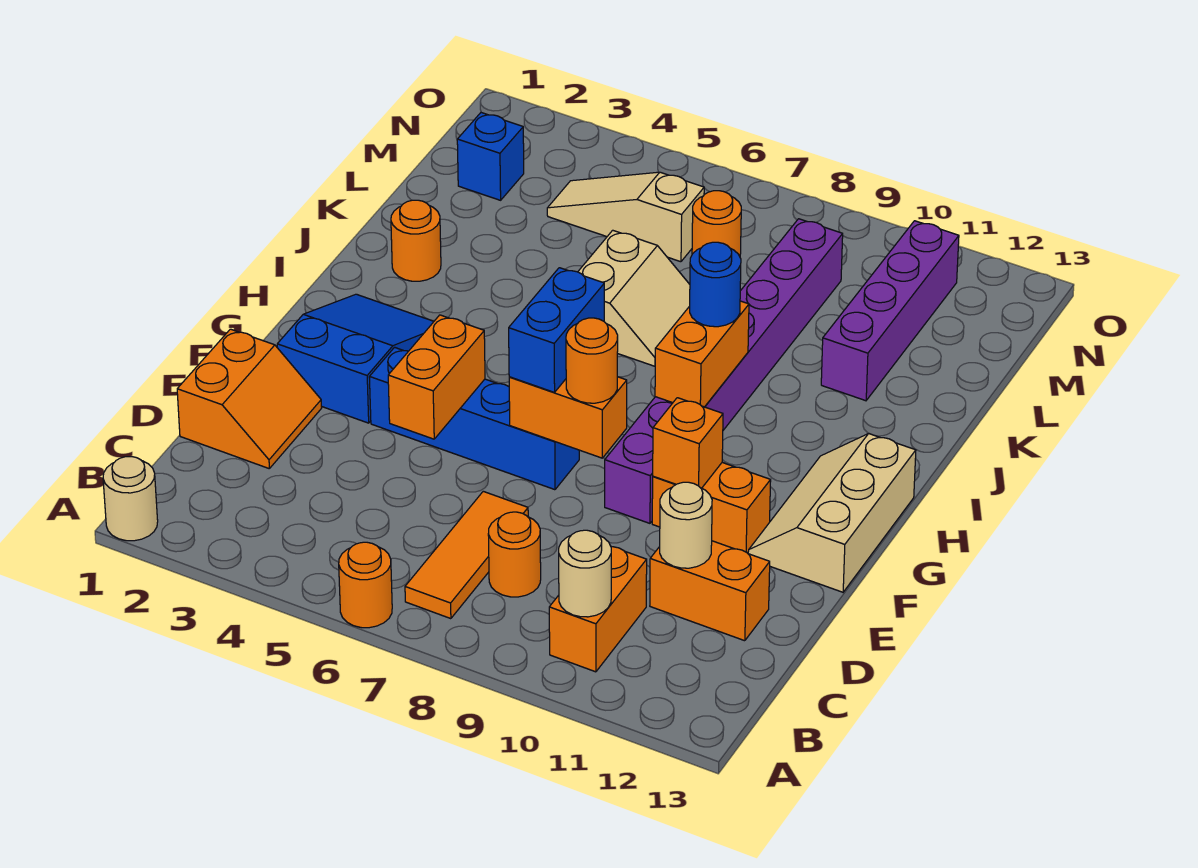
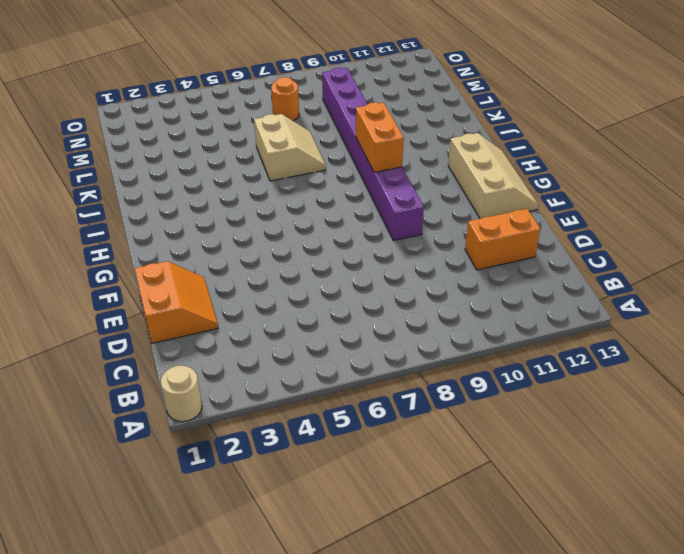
tan slope F12:H13 level 1 top 12 -> tan slope F12:H13 level 1 top 13
none -> orange round brick A6 level 1
none -> orange tile B7:D7 level 1
none -> orange brick B10:C10 level 1

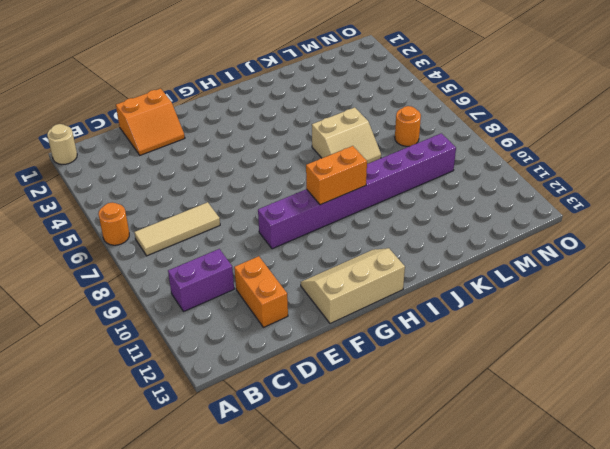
tan tile B7:D7 level 1 -> orange tile B7:D7 level 1
purple brick B10:C10 level 1 -> orange brick B10:C10 level 1
none -> orange round brick C8 level 1
none -> blue slope F2:H3 level 1 top F
none -> blue brick F4:F7 level 1

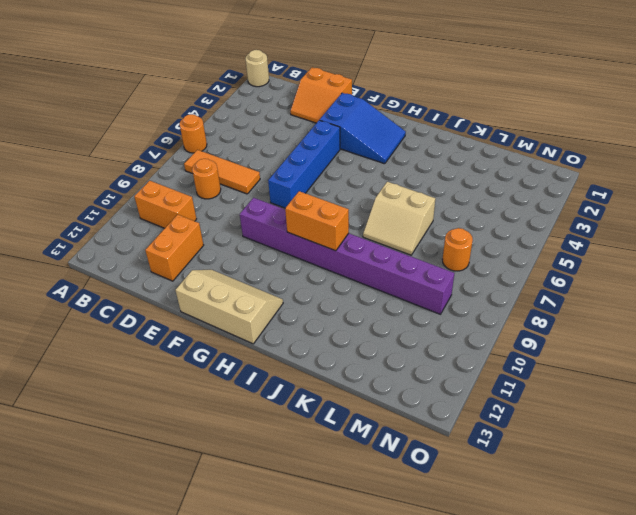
none -> orange brick F10:F11 level 1
none -> orange round brick J2 level 1
none -> purple brick K11:N11 level 1

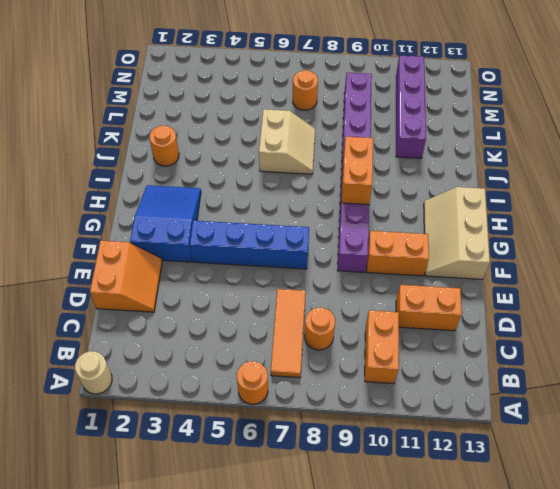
none -> blue brick M2 level 1
none -> tan slope M4:M6 level 1 top 6
none -> tan round brick B10 level 2

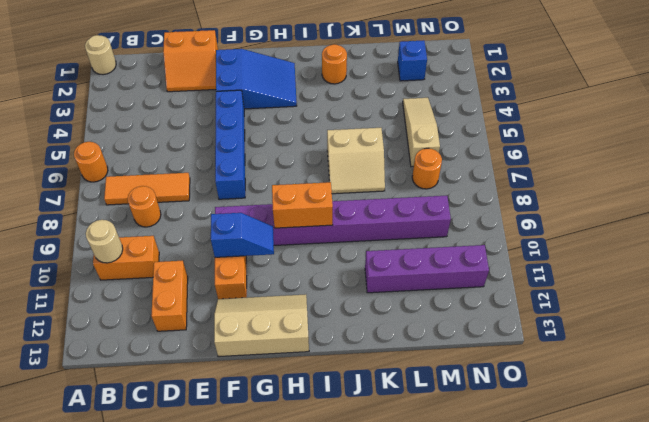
blue slope F10:G10 level 2 top F -> orange brick F10 level 2
none -> tan round brick D11 level 2
none -> orange brick E5:F5 level 2
none -> orange brick F7:F8 level 2

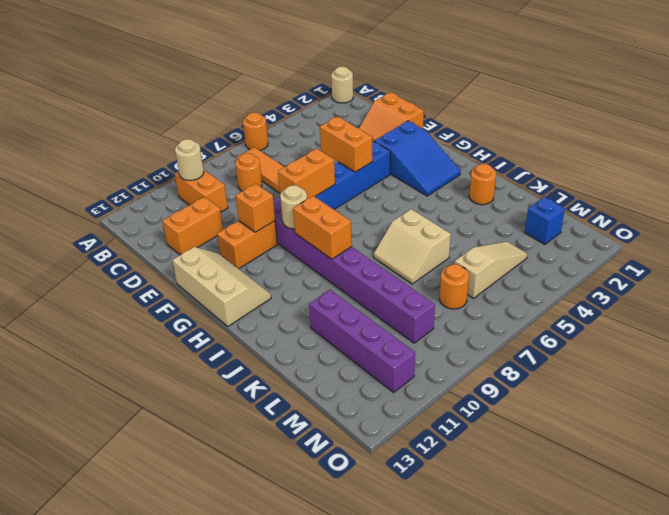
tan round brick G9 level 2 -> tan round brick D11 level 2
none -> blue brick F7:G7 level 3
none -> orange round brick F8 level 3
none -> blue round brick I9 level 3

